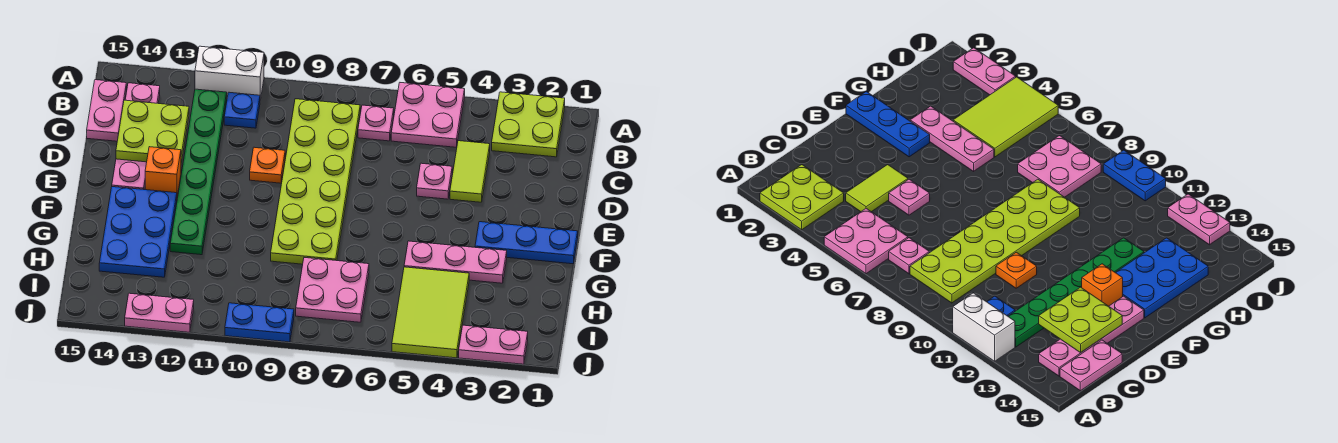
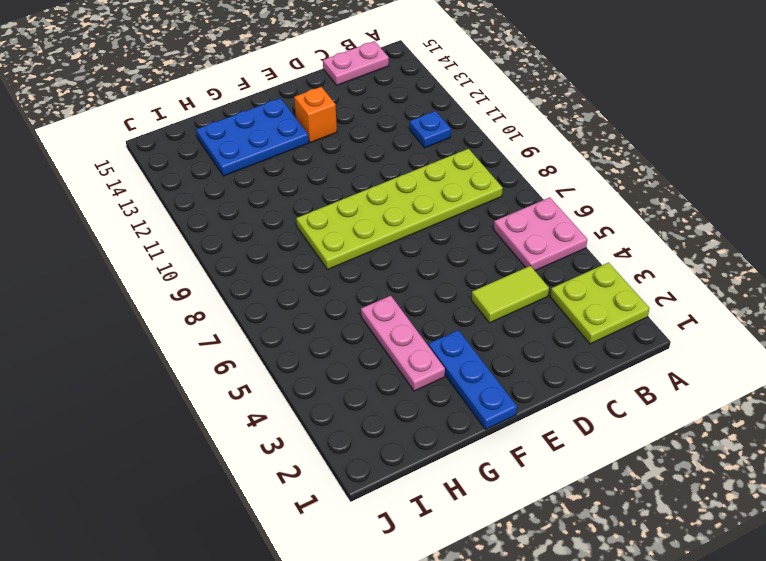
none -> white brick A11:A12 level 1
none -> pink plate B7 level 1
none -> green plate B12:G12 level 1

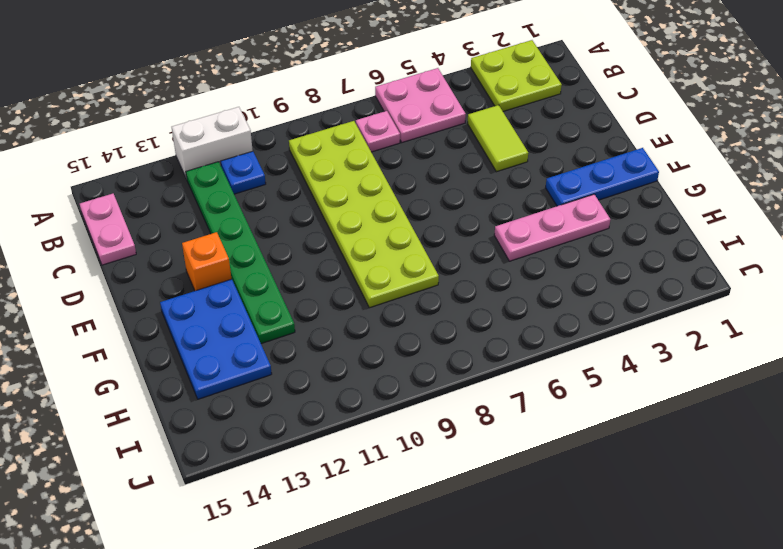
none -> pink plate B14:E14 level 1
none -> pink plate D5 level 1
none -> orange plate D10 level 1

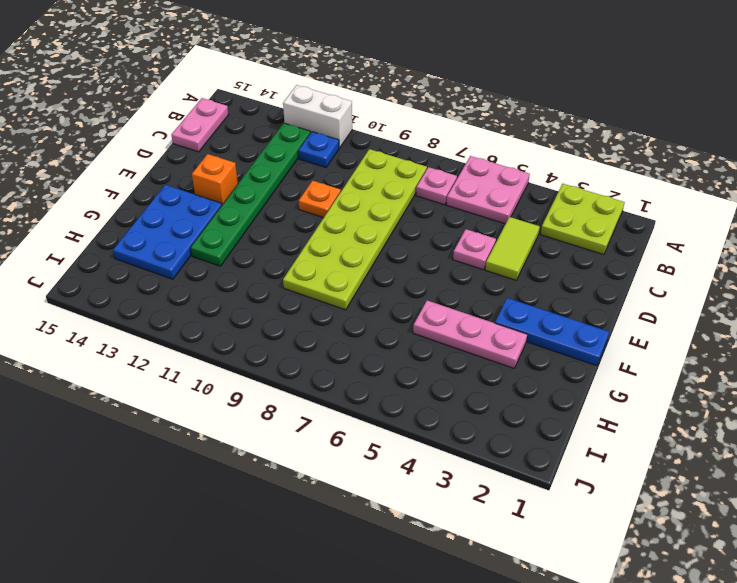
none -> pink plate B14:E14 level 1
none -> lime tile H4:J5 level 1
none -> pink plate H7:I8 level 1

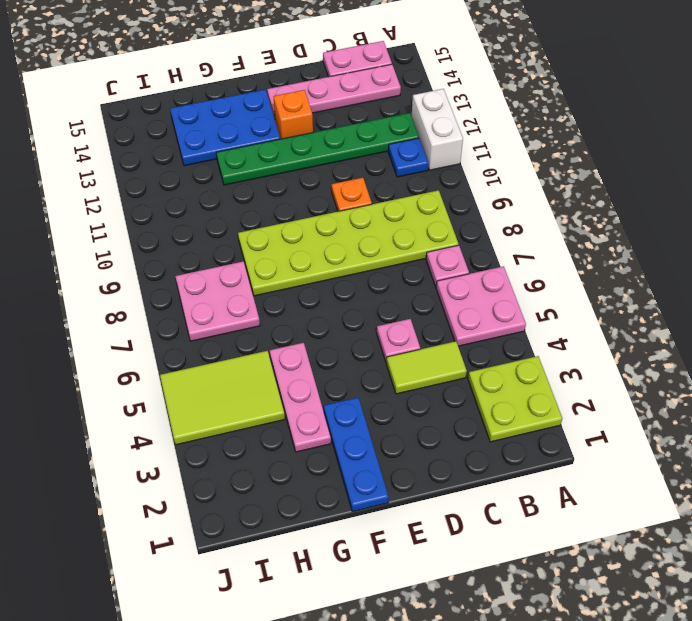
none -> pink plate J2:J3 level 1
none -> blue plate J9:J10 level 1
none -> pink plate J12:J13 level 1

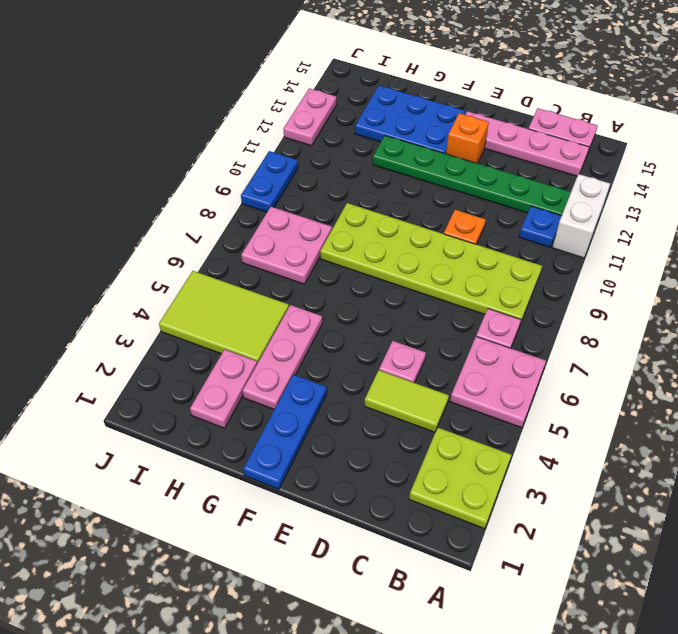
pink plate H2:H3 level 1 -> pink plate J2:J3 level 1
none -> lime plate C13:D14 level 2

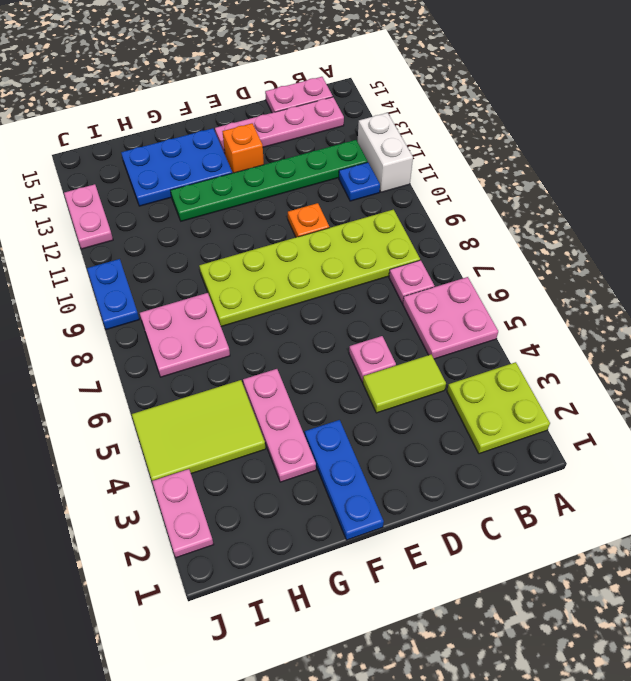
none -> lime plate C13:D14 level 2

